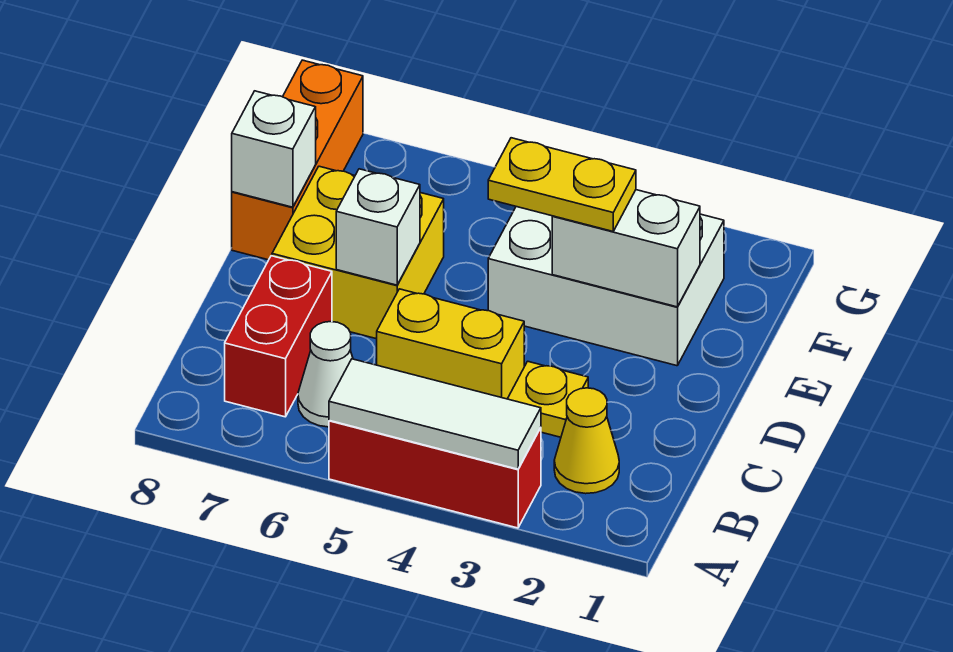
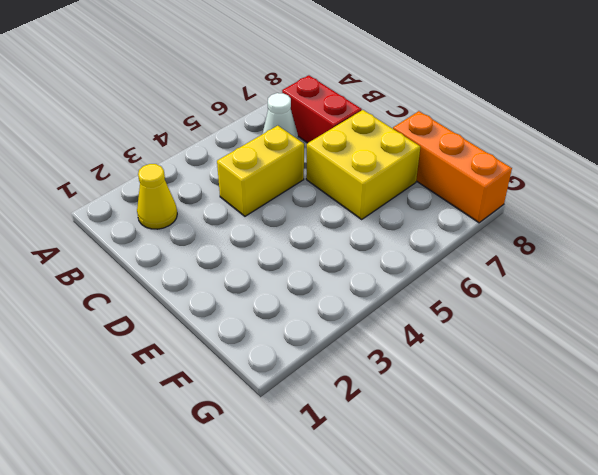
none -> red brick A3:A5 level 1
none -> yellow plate C3 level 1
none -> white brick E2:F4 level 1

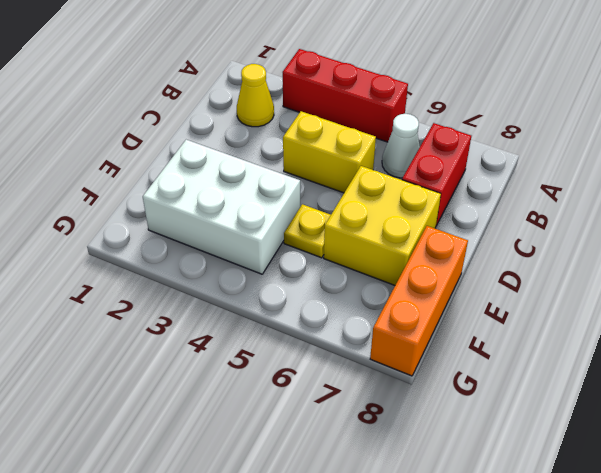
yellow plate E5 level 1 -> yellow plate C3 level 1
none -> white tile A3:A5 level 2
none -> white brick D6 level 2
none -> white brick E2:E3 level 2

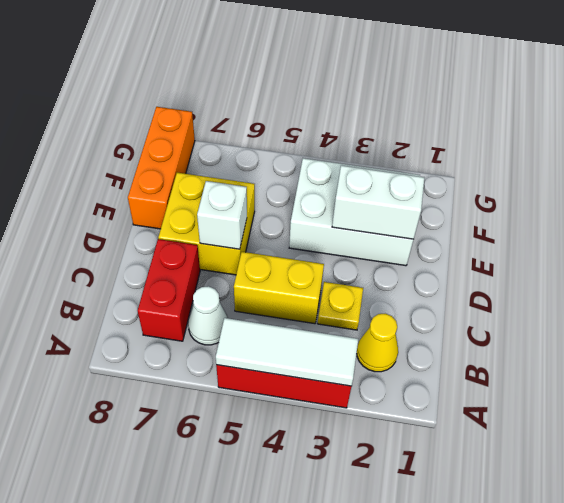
none -> white brick E8 level 2
none -> yellow plate E3:E4 level 3

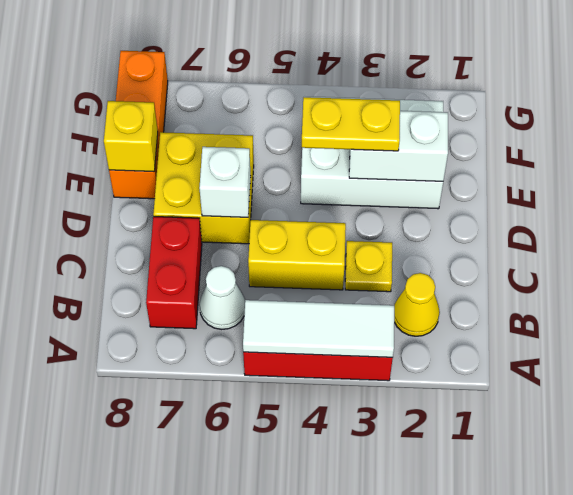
yellow brick E8 level 2 -> white brick E8 level 2

